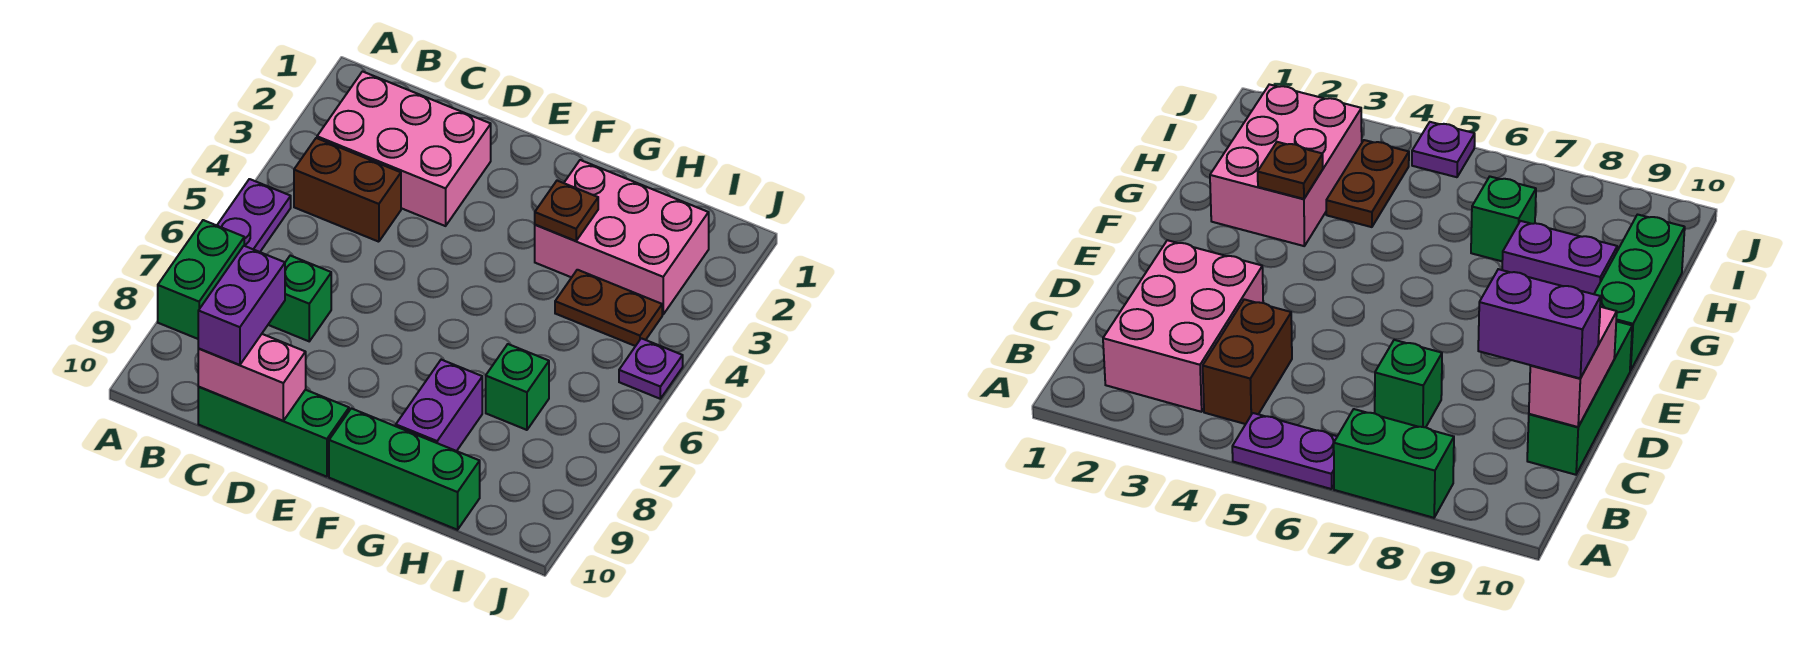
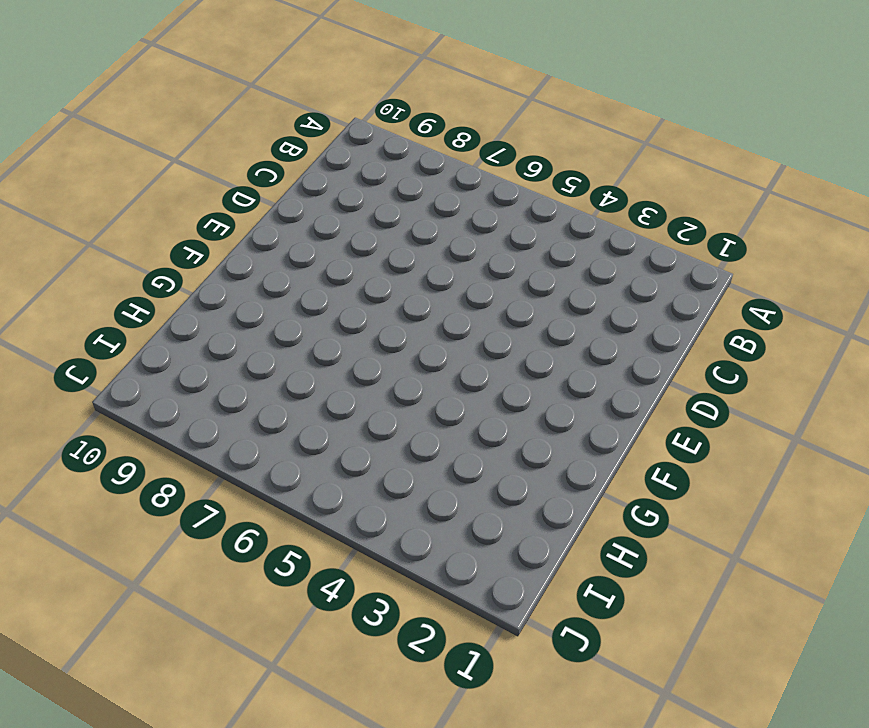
none -> purple plate A5:A6 level 1
none -> green brick A7:A8 level 1
none -> pink brick B2:D3 level 1

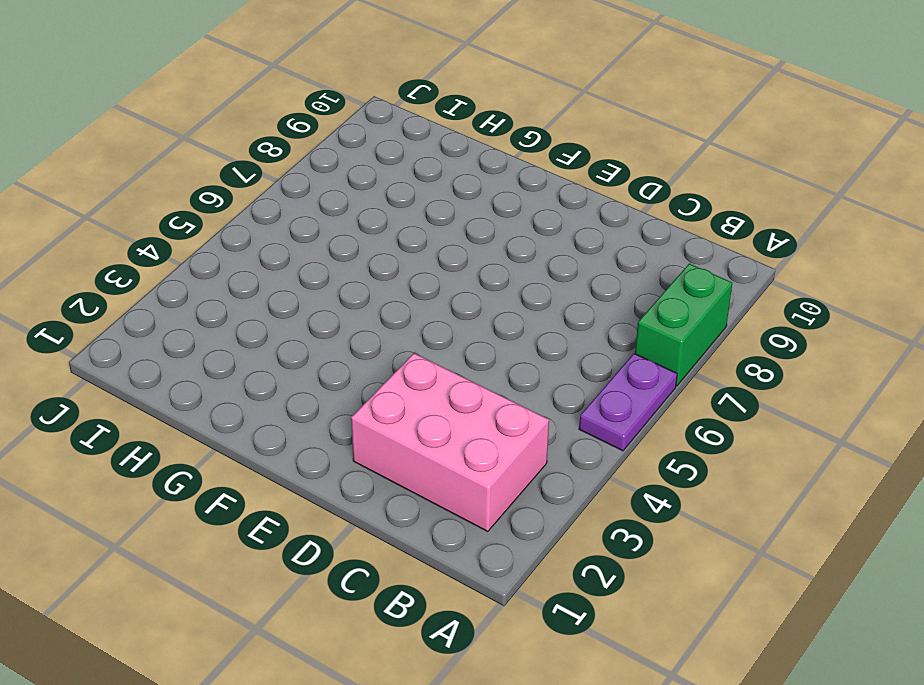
none -> brown brick B4:C4 level 1
none -> green brick C7 level 1
none -> green brick C10:E10 level 1

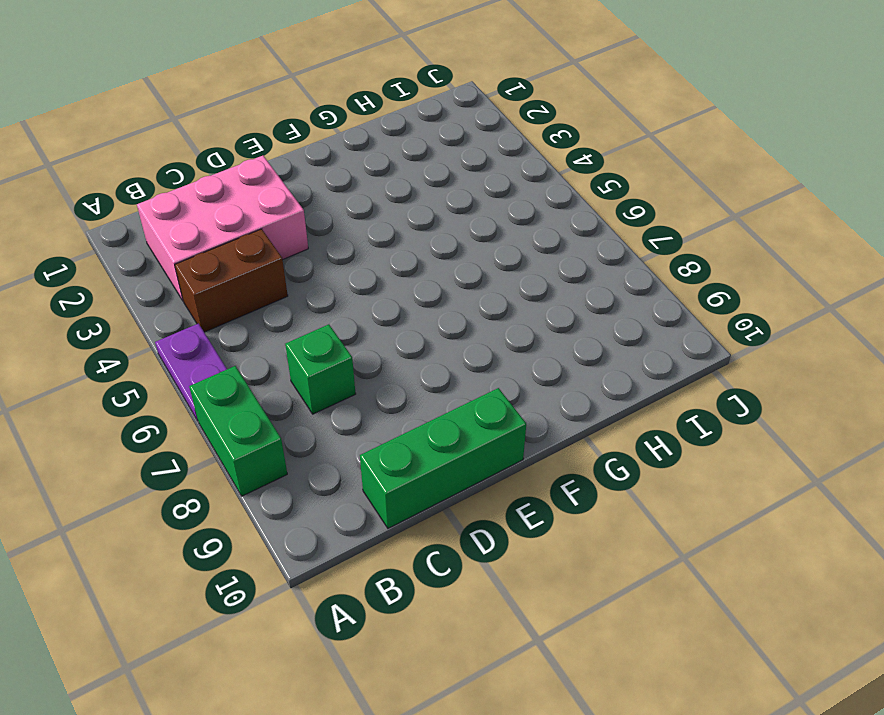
none -> green brick F10:H10 level 1
none -> pink brick G2:I3 level 1
none -> purple brick G8:G9 level 1

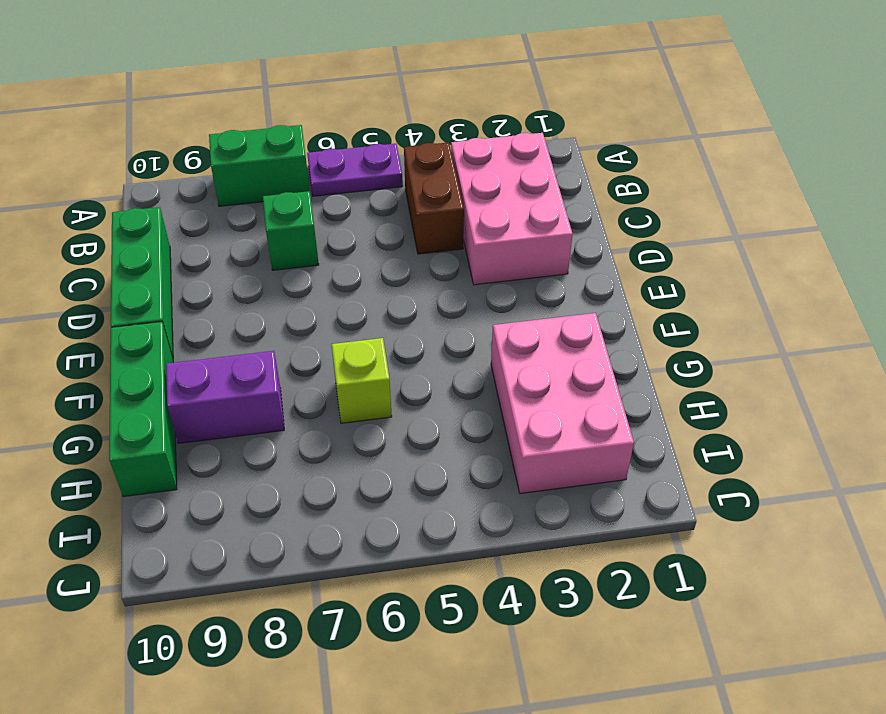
lime brick G6 level 1 -> none
none -> brown plate H4:I4 level 1
none -> green brick H7 level 1
none -> purple plate J5 level 1

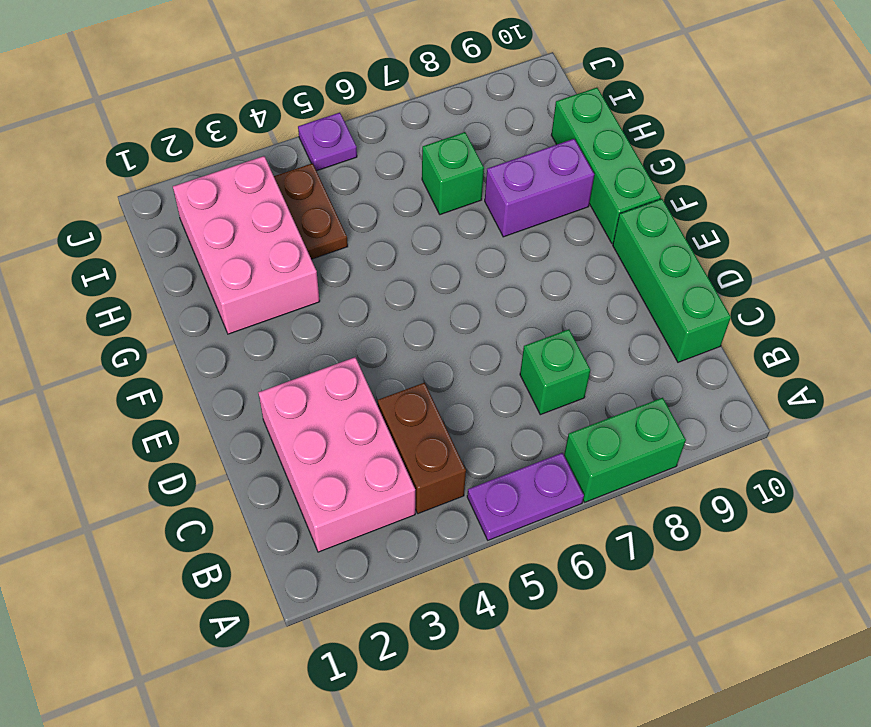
none -> pink brick C10:D10 level 2
none -> brown plate G3 level 2
none -> purple brick C9:C10 level 3

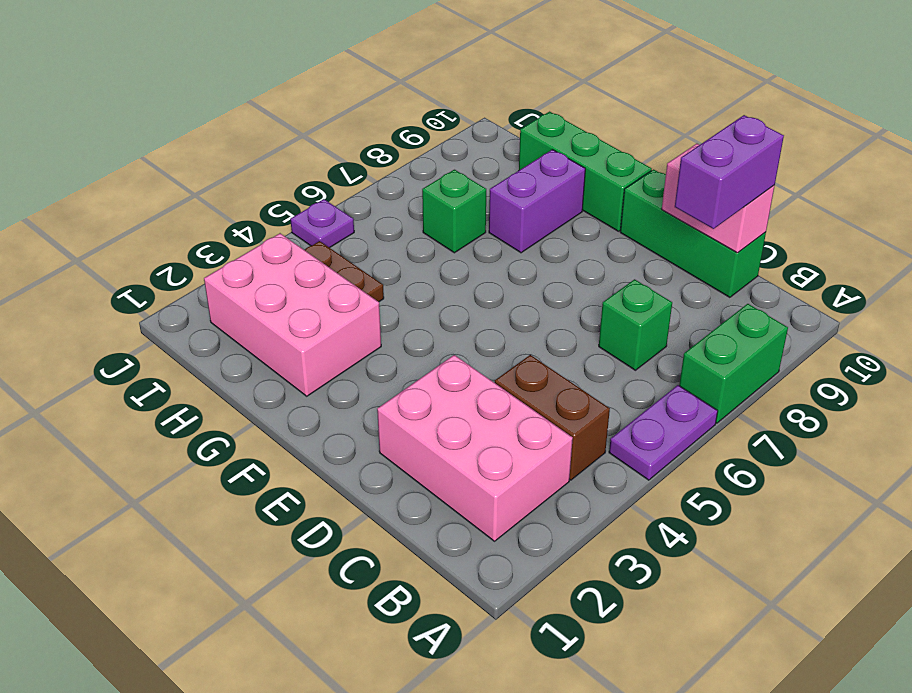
none -> brown plate G3 level 2

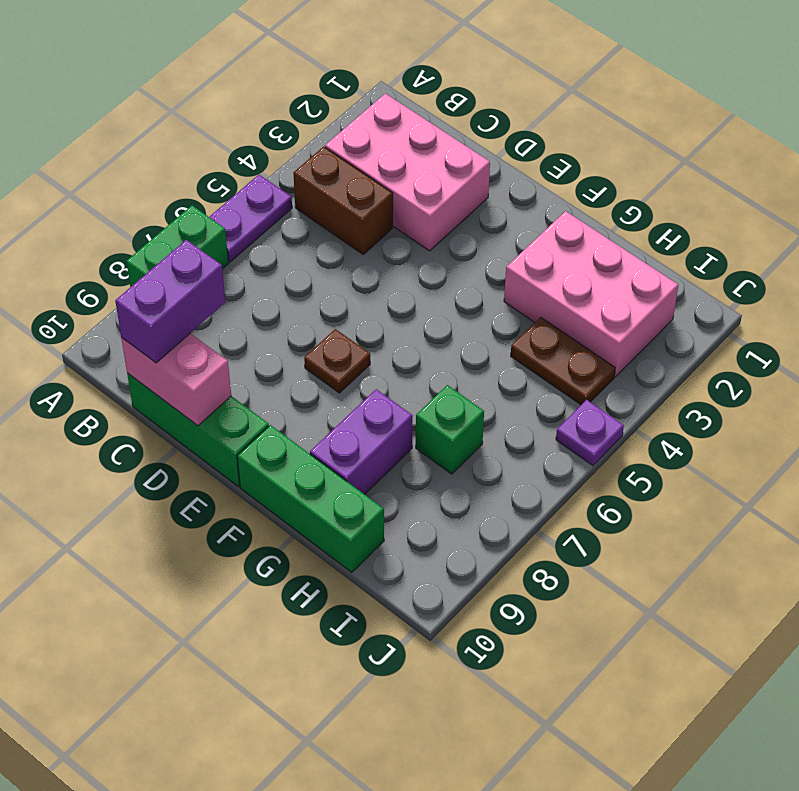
brown plate E7 level 1 -> brown plate G3 level 2
none -> green brick C7 level 1

